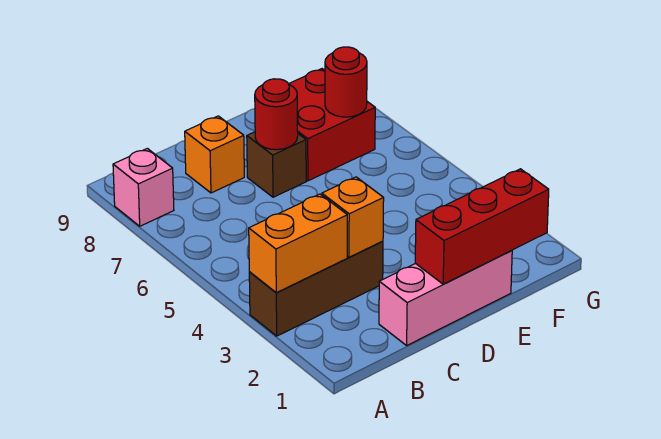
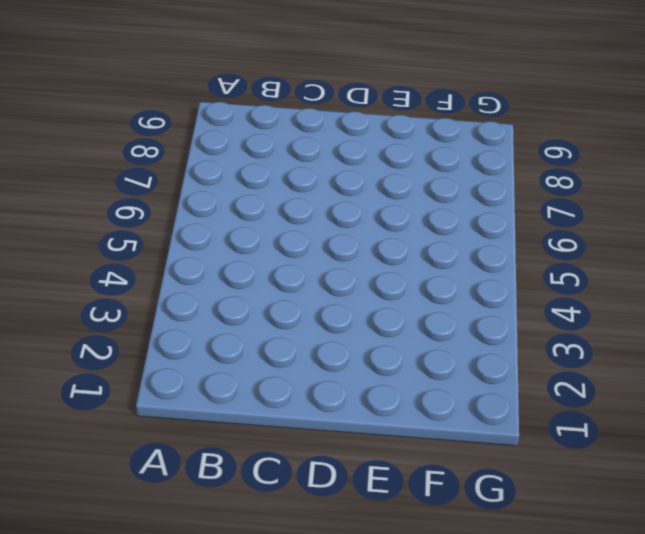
none -> brown brick A3:C3 level 1
none -> pink brick A8 level 1

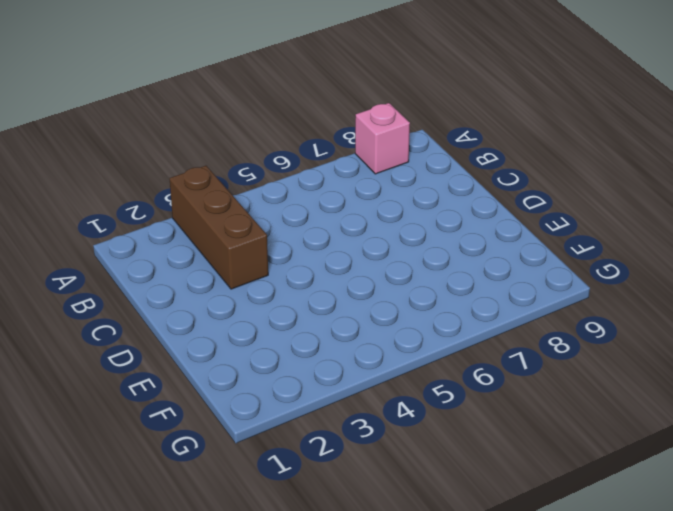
none -> pink brick C1:E1 level 1
none -> orange brick C8 level 1

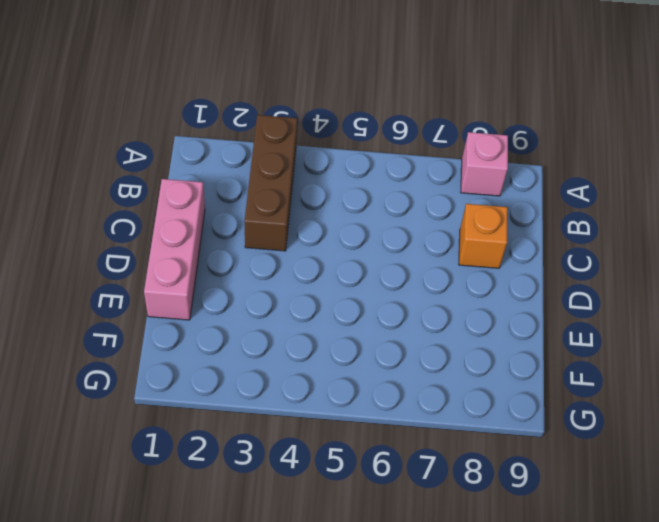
none -> brown brick D7 level 1
none -> red brick E7:F8 level 1

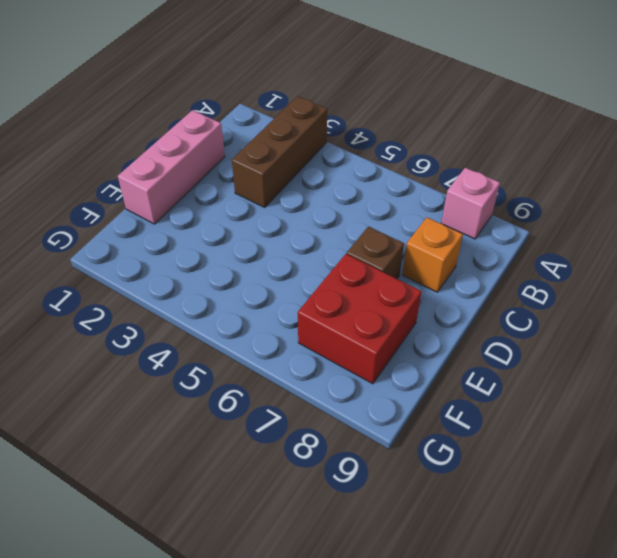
none -> orange brick A3:B3 level 2
none -> orange brick C3 level 2

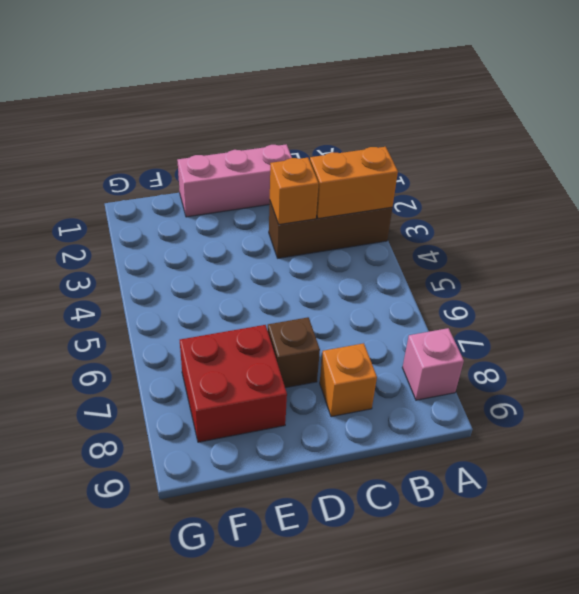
none -> red brick D1:F1 level 2
none -> red round brick D7 level 2

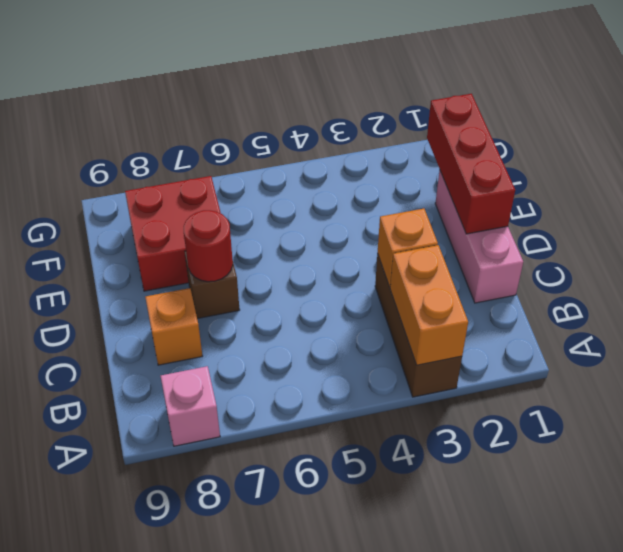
none -> red round brick F7 level 2

